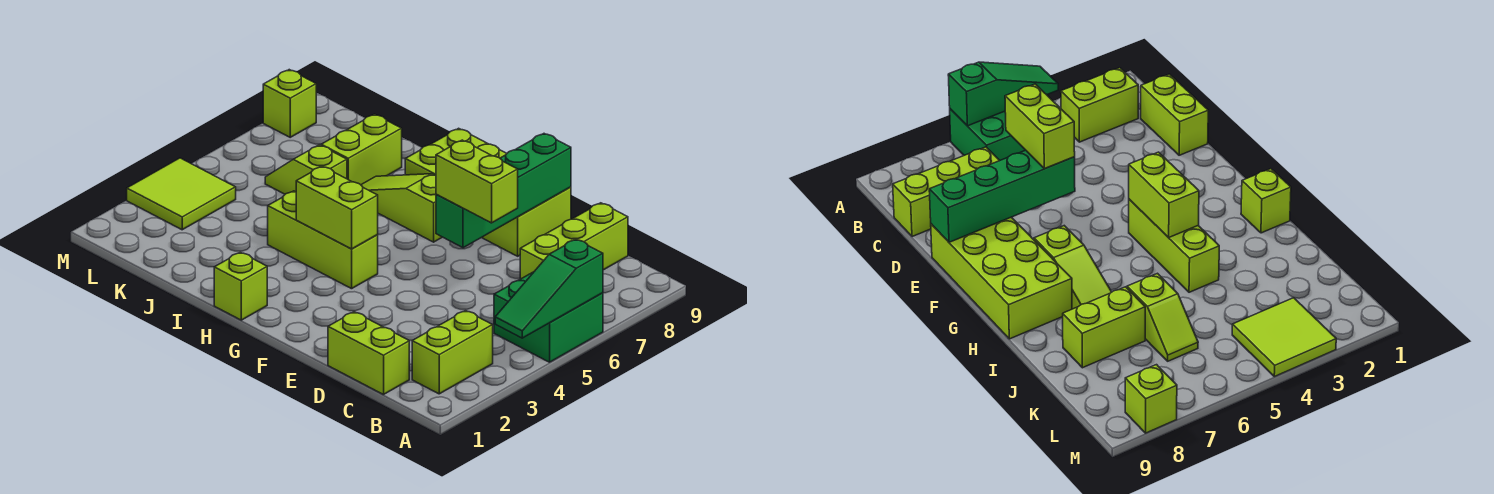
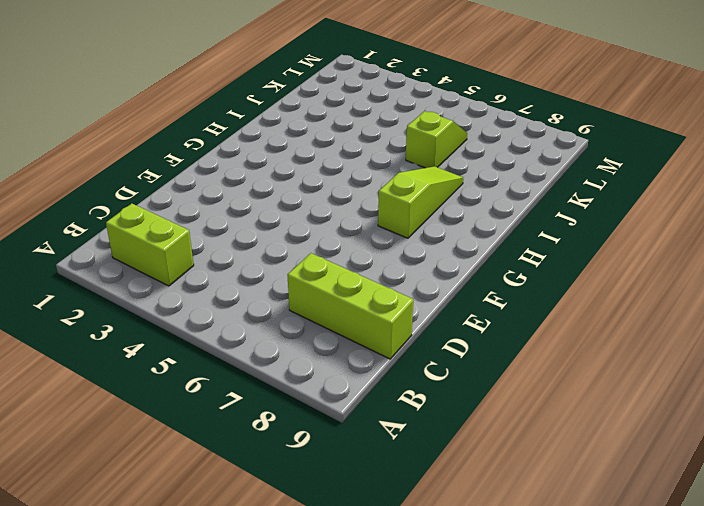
none -> green brick A5:B6 level 1
none -> lime brick C1:D1 level 1
none -> lime brick E8:H9 level 1

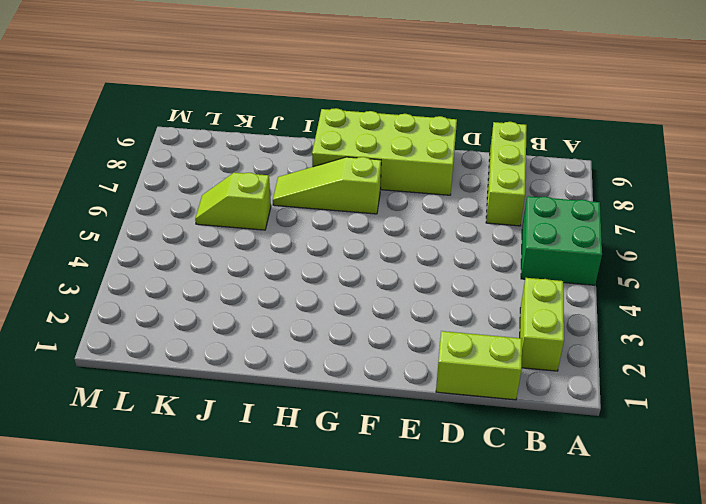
none -> lime brick G4:I4 level 1
none -> lime brick H1 level 1
none -> lime brick J7:J8 level 1

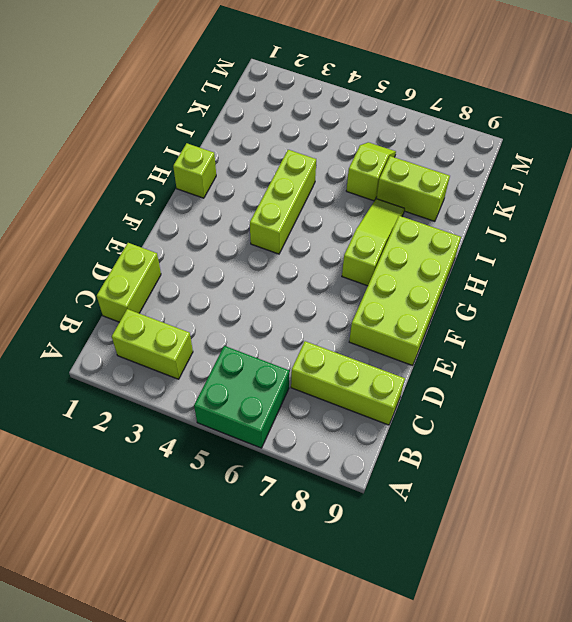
none -> lime tile L3:M4 level 1
none -> lime brick M8 level 1
none -> green slope A4:A6 level 2 top 6

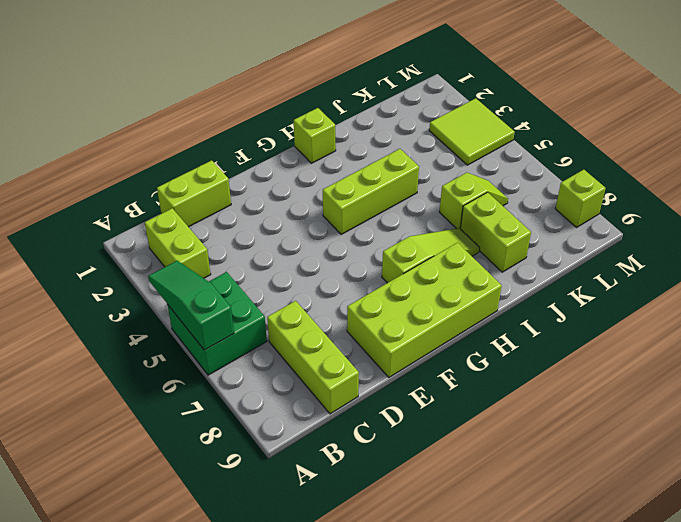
none -> green brick E6:E9 level 2
none -> lime brick G4:H4 level 2
none -> lime brick D6:E6 level 3

